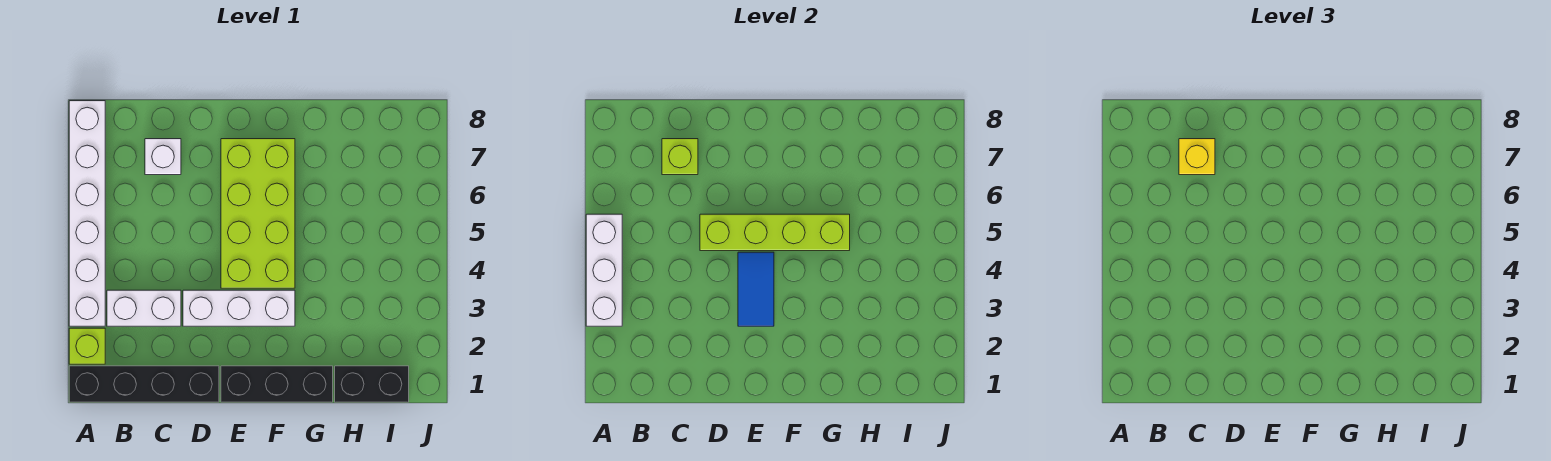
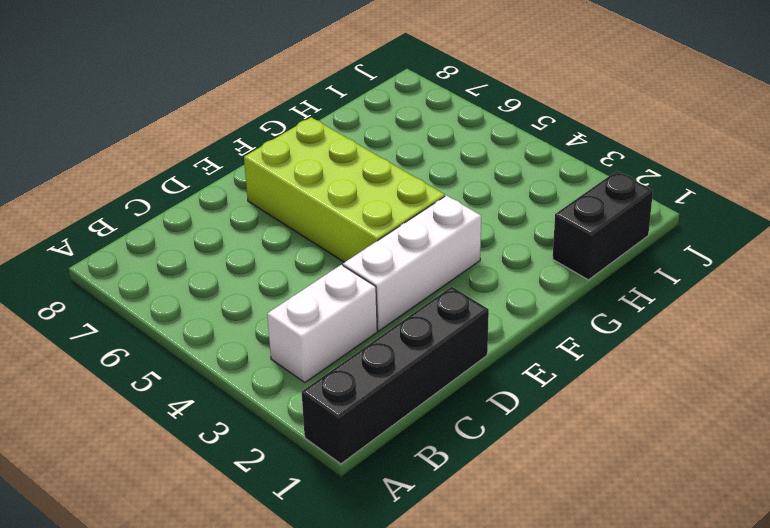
none -> lime brick A2 level 1
none -> white brick A3:A8 level 1
none -> white brick C7 level 1

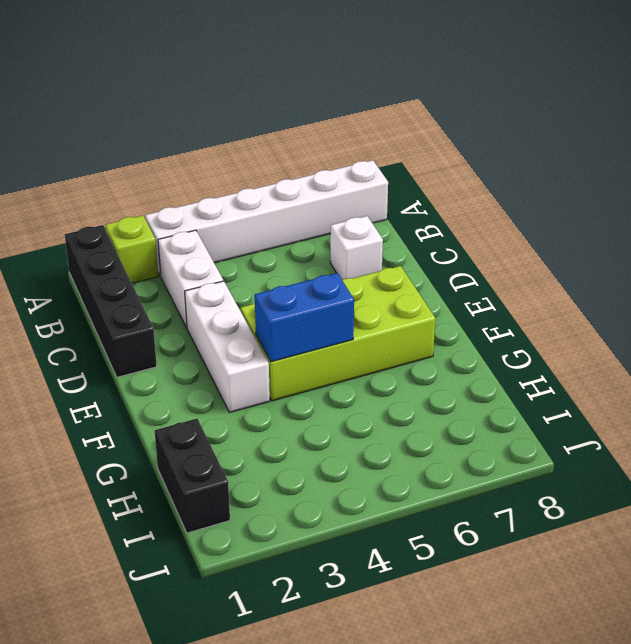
blue brick F4:F5 level 2 -> lime brick D5:G5 level 2
none -> black brick E1:G1 level 1
none -> white brick A3:A5 level 2
none -> lime brick C7 level 2

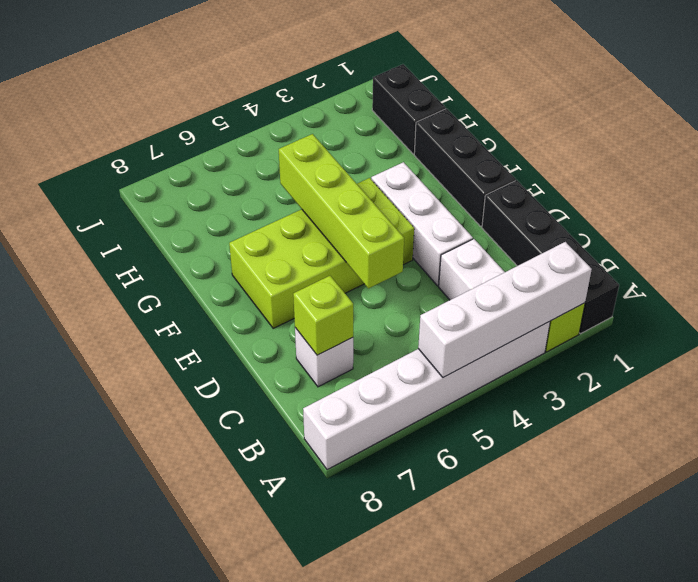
white brick A2:A5 level 2 -> white brick A3:A5 level 2
none -> blue tile E3:E4 level 2
none -> yellow brick C7 level 3

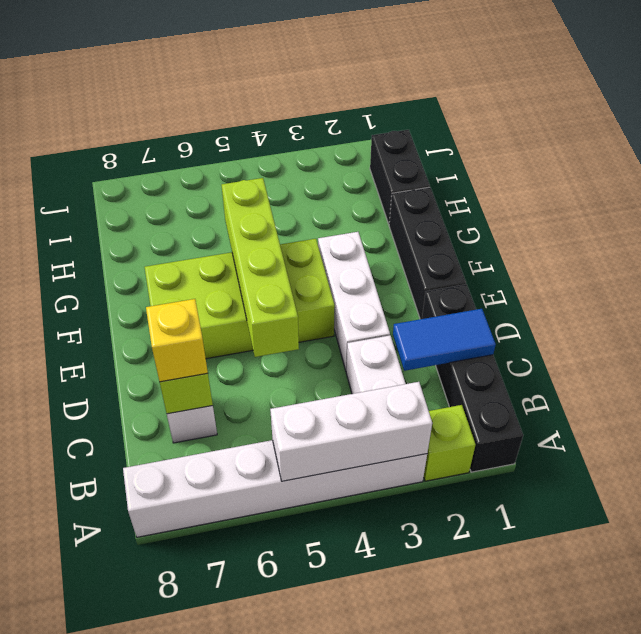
blue tile C1:C2 level 2 -> blue tile E3:E4 level 2

